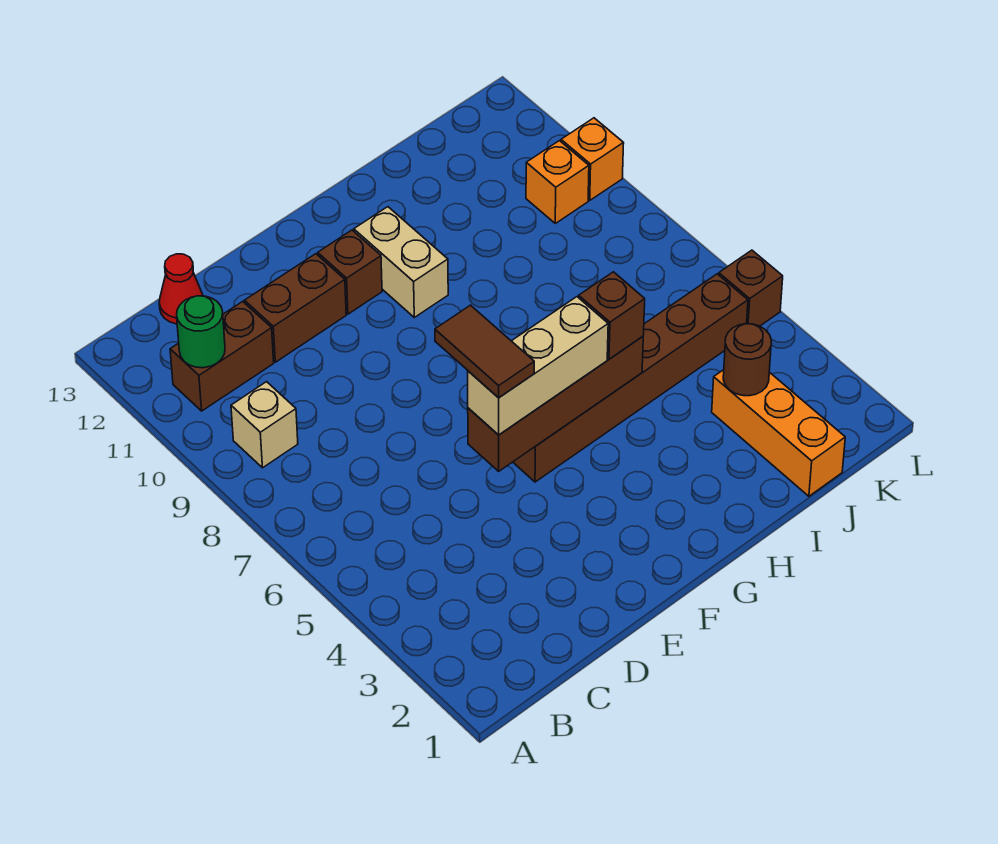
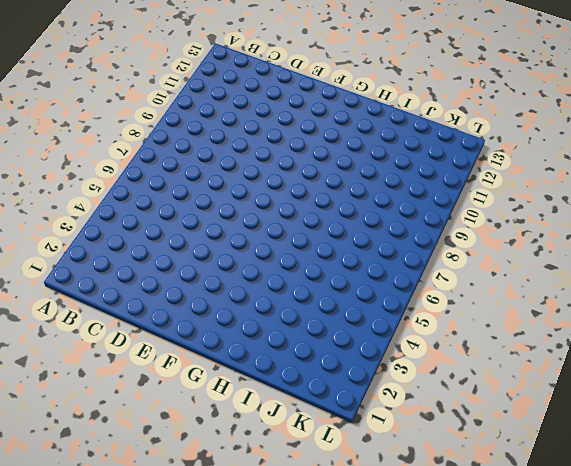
none -> tan brick B9 level 1
none -> brown brick B11:C11 level 1
none -> red cone C13 level 1

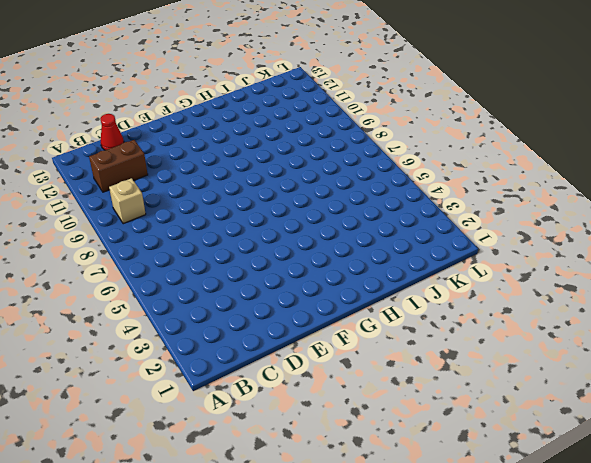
none -> brown brick D11:E11 level 1
none -> brown brick F5:K5 level 1
none -> brown brick F11 level 1

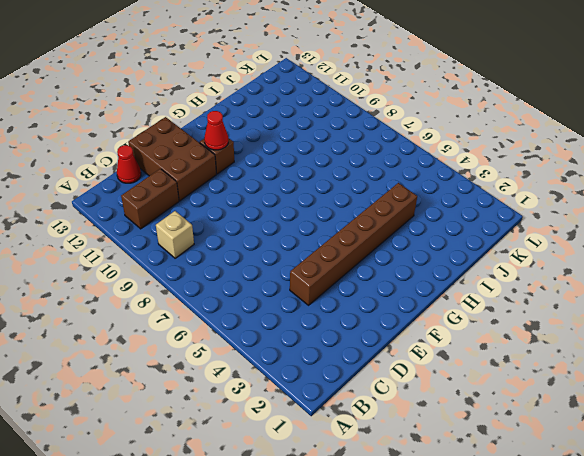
brown brick D4:I4 level 1 -> brown brick F5:K5 level 1
brown brick D11:E13 level 1 -> brown brick D11:E11 level 1
red cone F11 level 2 -> none
none -> tan brick G10:G11 level 1
none -> orange brick J1:J3 level 1
none -> orange brick K10 level 1

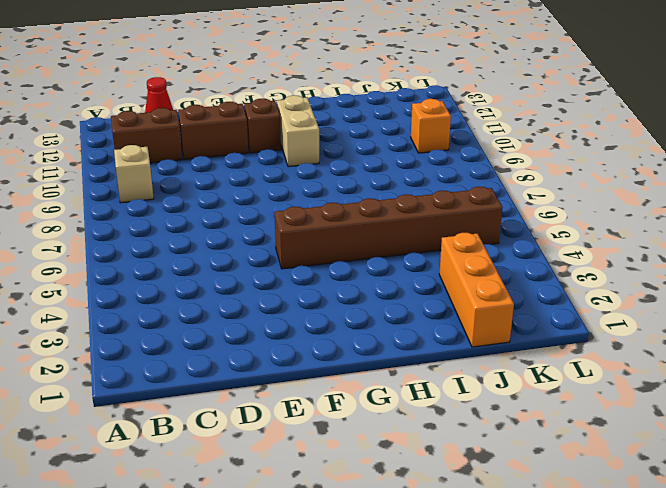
none -> brown brick L5 level 1
none -> orange brick L10 level 1
none -> green round brick B11 level 2

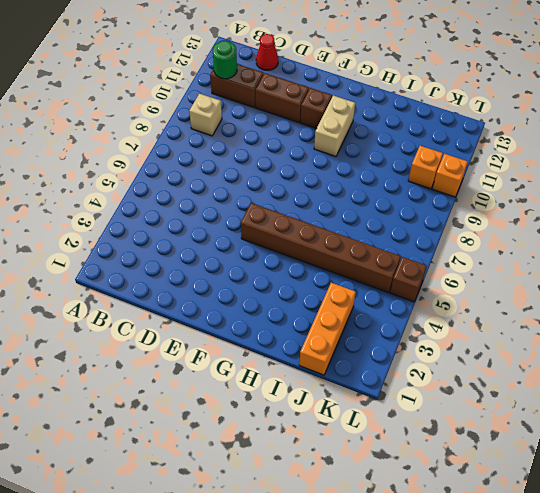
none -> brown brick E5:H5 level 2
none -> brown round brick J3 level 2
none -> tan brick E5:G5 level 3

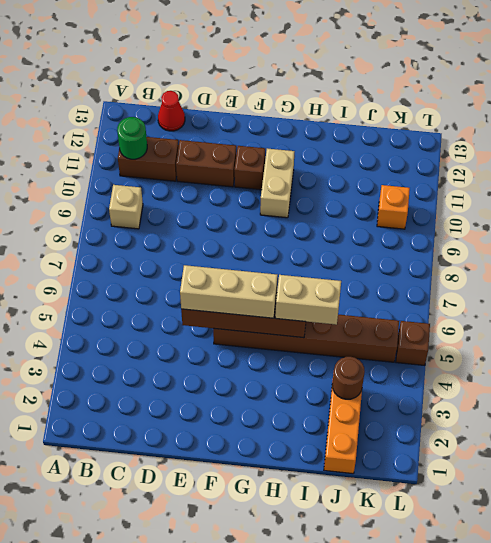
tan brick H5:I5 level 3 -> brown brick H5 level 3
none -> orange brick L10 level 1
none -> brown tile E5:E6 level 4

